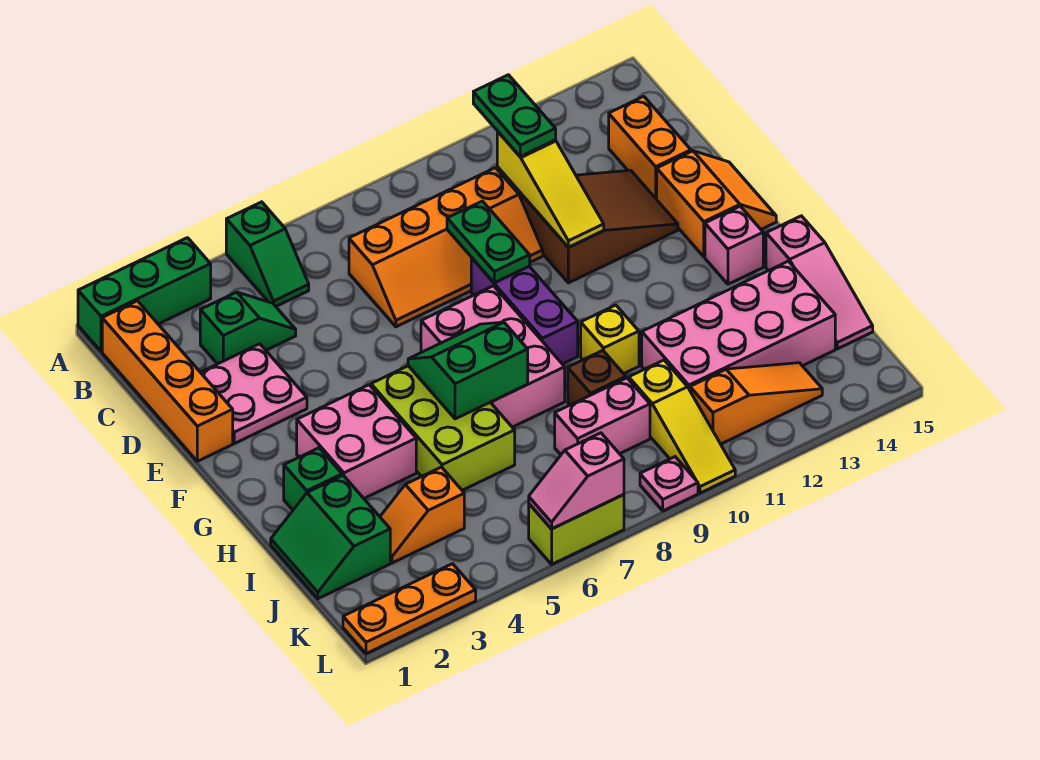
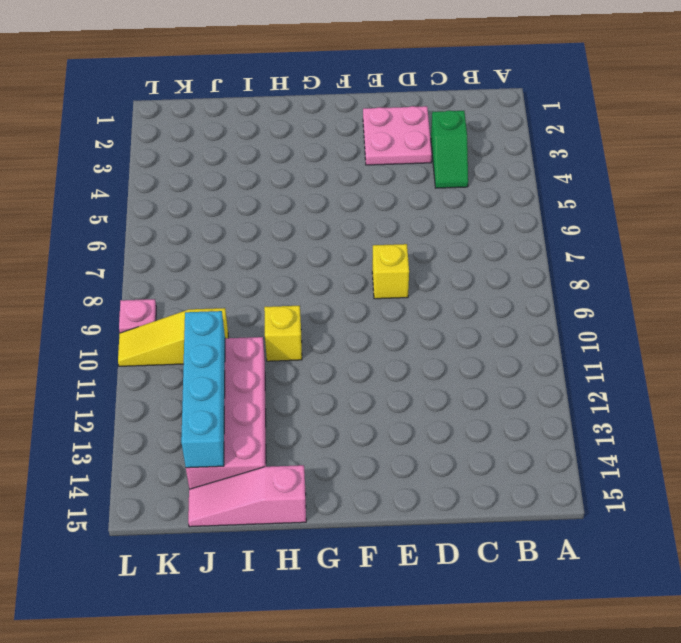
yellow brick E8 level 1 -> none
cyan brick J11:J14 level 2 -> none
none -> green brick A1:A3 level 1
none -> green slope A5:B5 level 1 top A
none -> orange brick B1:E1 level 1
none -> orange slope C7:D10 level 1 top C

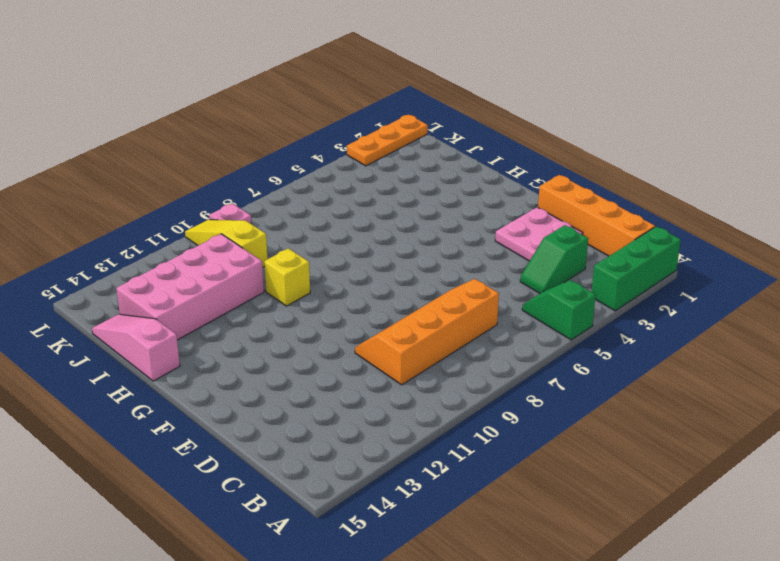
none -> orange brick C14:D14 level 1
none -> brown slope D11:E13 level 1 top 11
none -> purple brick E9:G9 level 1
none -> orange slope E14:F15 level 1 top 14

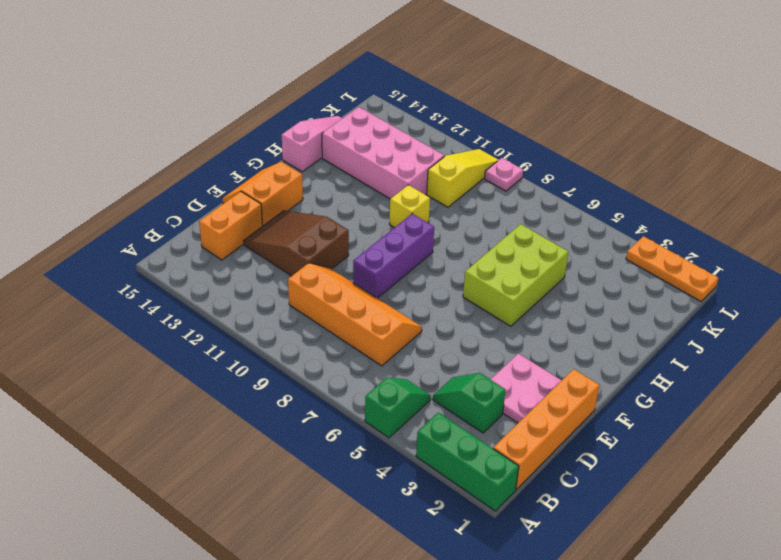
none -> pink brick F7:H8 level 1
none -> pink brick G3:H4 level 1
none -> pink brick G14 level 1
none -> green brick H2 level 1

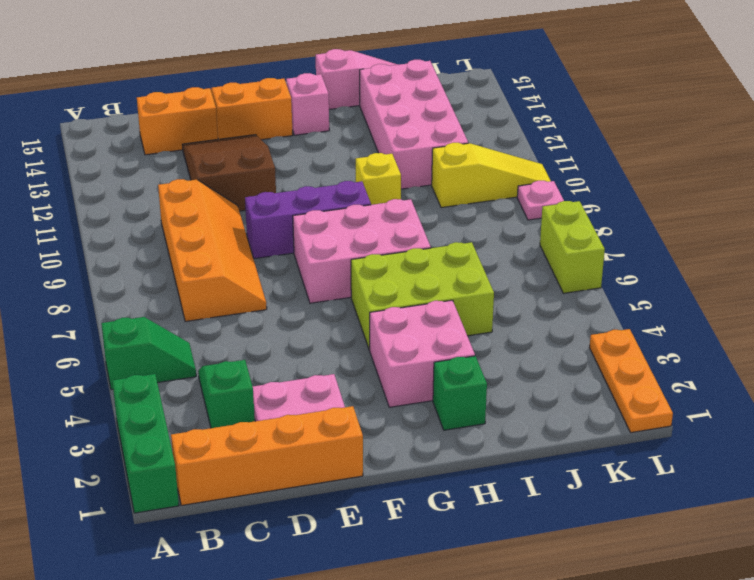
none -> green slope I1:J2 level 1 top 2
none -> brown brick I9 level 1
none -> orange slope J3:J4 level 1 top 4
none -> pink brick J8:J9 level 1

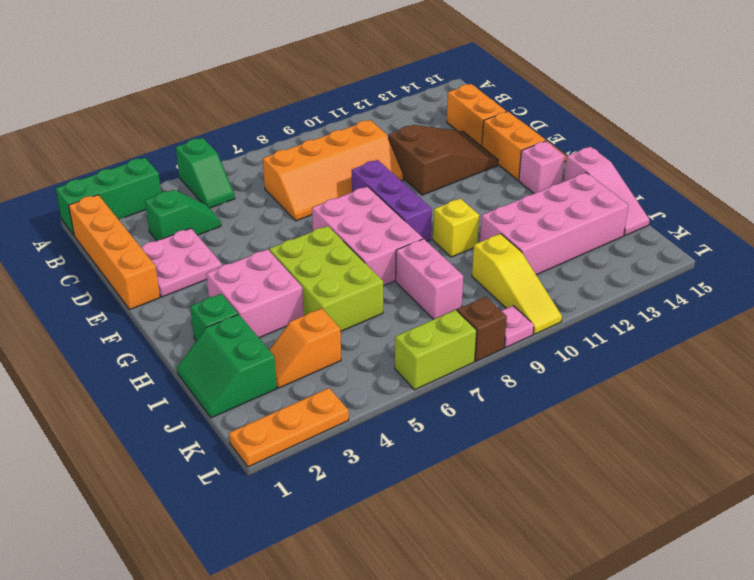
pink brick I8:J8 level 1 -> pink brick J8:J9 level 1
brown brick L8 level 1 -> brown brick I9 level 1
none -> orange slope K11:K13 level 1 top 11
none -> yellow slope C11:E11 level 2 top C
none -> green plate D9:E9 level 2
none -> green slope G6:H7 level 2 top H

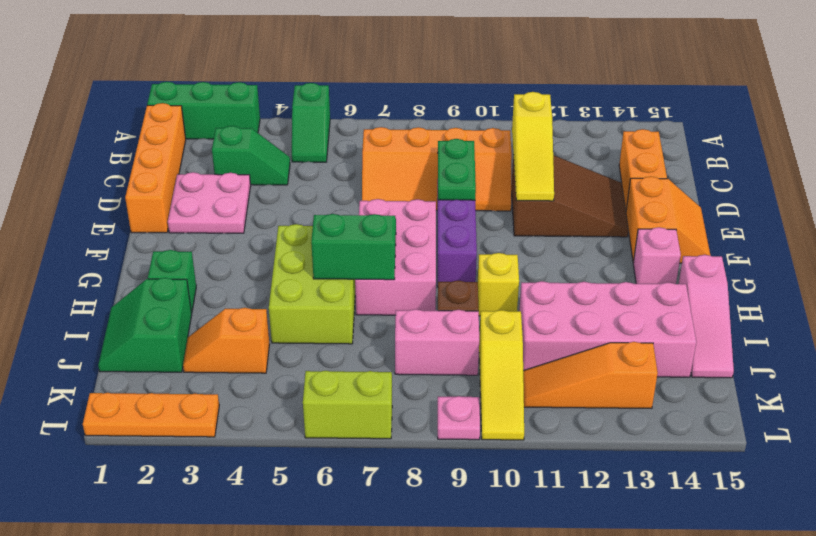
orange slope K11:K13 level 1 top 13 -> orange slope K11:K13 level 1 top 11
none -> pink brick G3:H4 level 1
none -> pink slope L6:L7 level 2 top 7
none -> green plate B11:C11 level 3

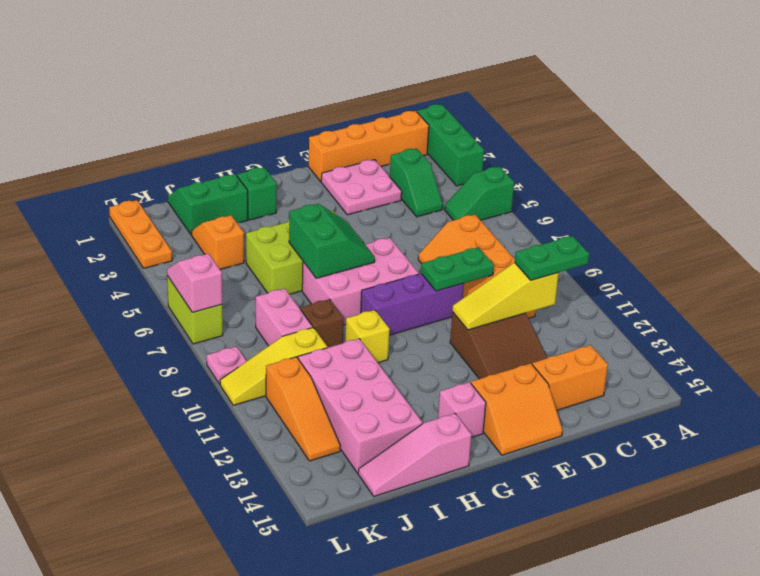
none -> pink brick G3:H4 level 1

